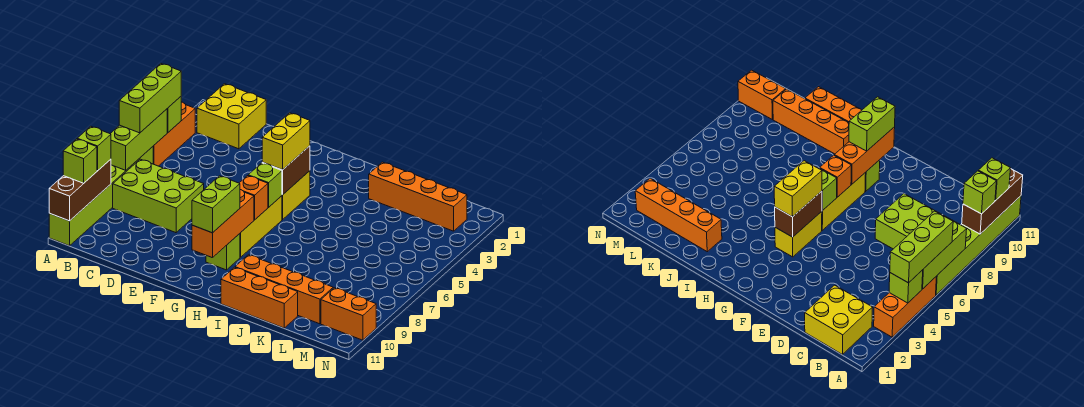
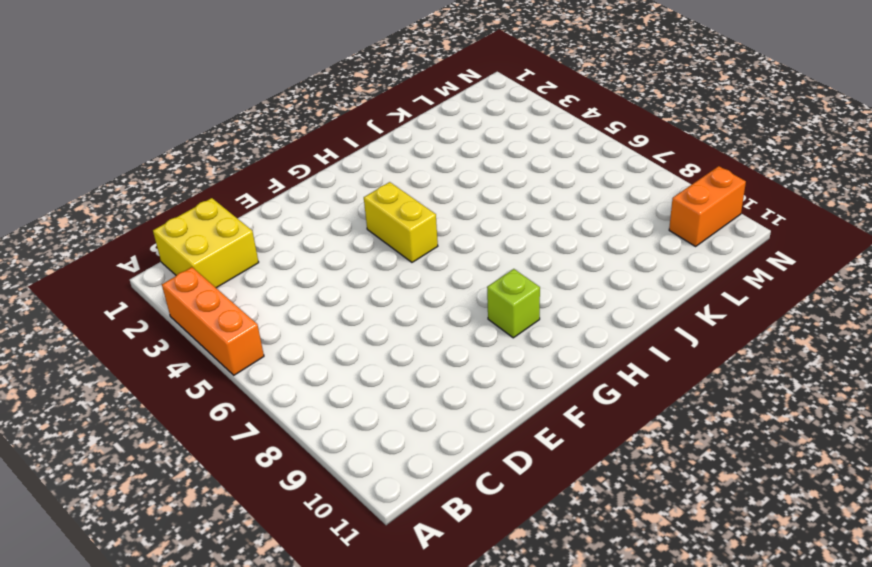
none -> lime brick A6:A11 level 1
none -> lime brick B7:D8 level 1
none -> yellow brick G6:G8 level 1

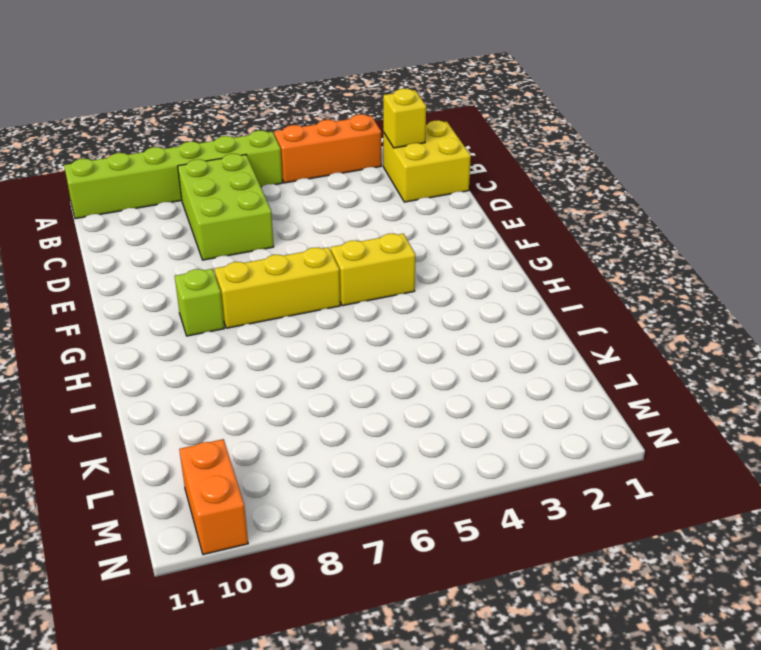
yellow brick B2 level 2 -> none
none -> orange brick I10:L10 level 1
none -> orange brick I11:K11 level 1
none -> orange brick J2:M2 level 1

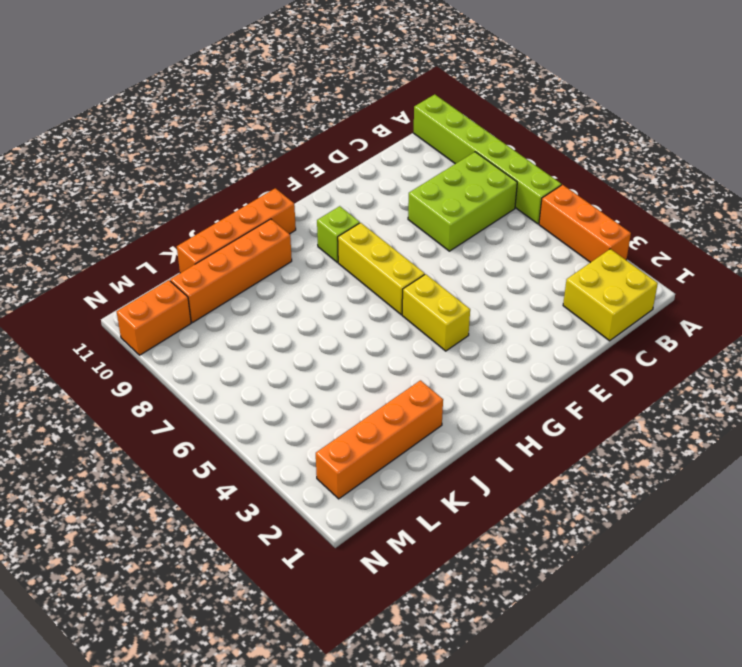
orange brick H11:K11 level 1 -> orange brick I11:K11 level 1
none -> lime brick A4 level 2
none -> lime brick A5:A7 level 2
none -> brown brick A9:A11 level 2

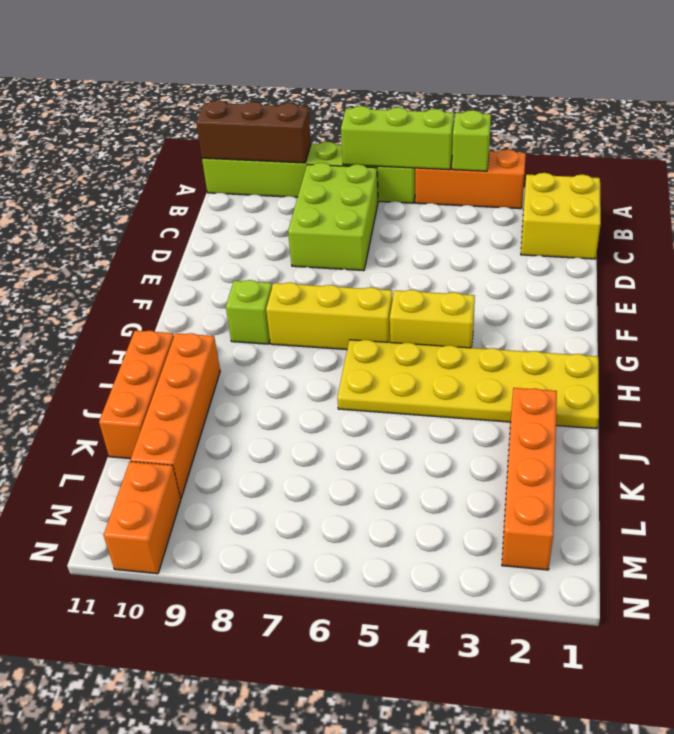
yellow plate H1:I6 level 1 -> none
none -> brown brick G4:G5 level 2
none -> lime brick G6 level 2
none -> orange brick G7 level 2

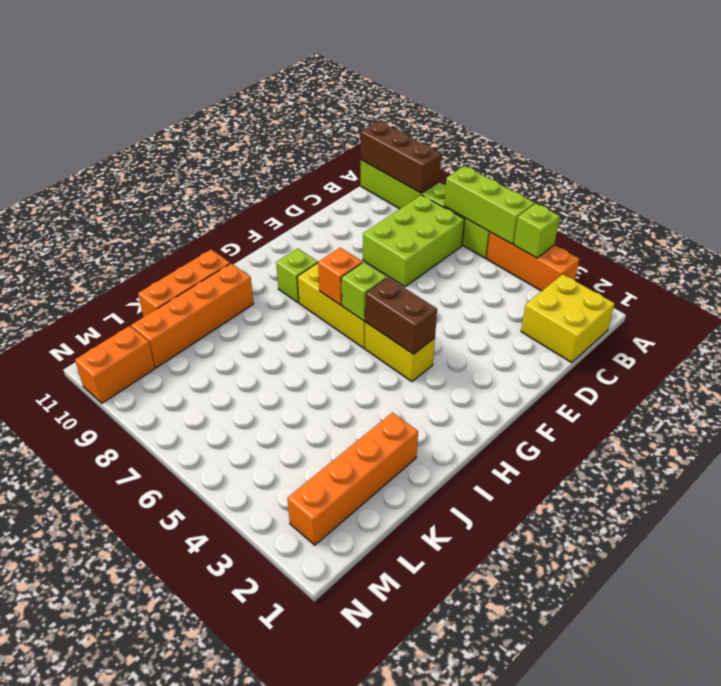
none -> orange brick G8:G10 level 2
none -> lime brick A4:A6 level 3
none -> lime brick A9 level 3

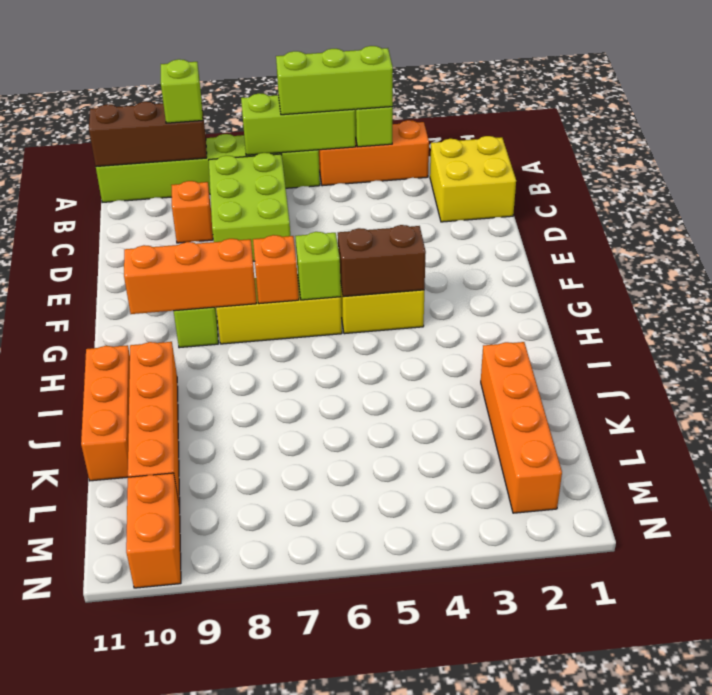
orange brick C9 level 1 -> none
none -> lime brick A10 level 3
none -> yellow brick G4:G5 level 3
none -> lime brick G9:G10 level 3

